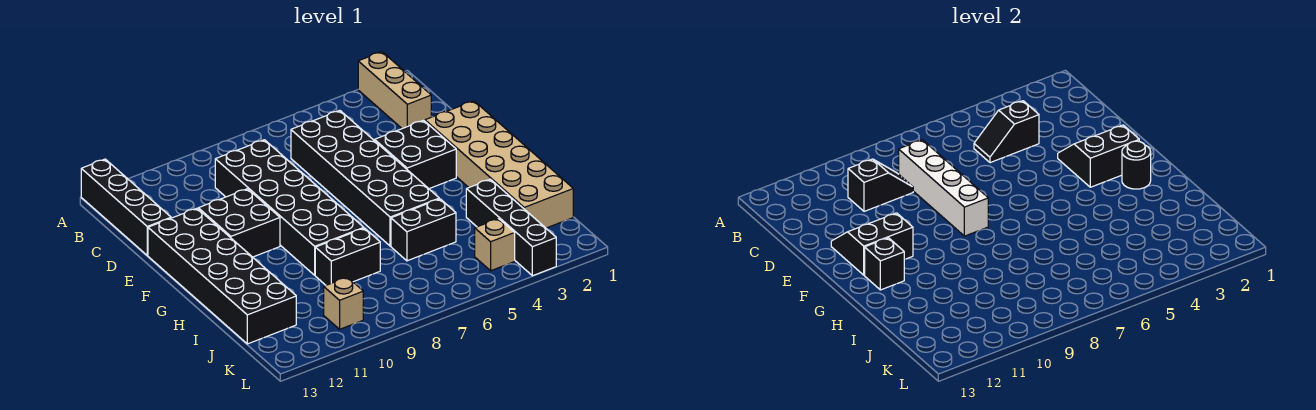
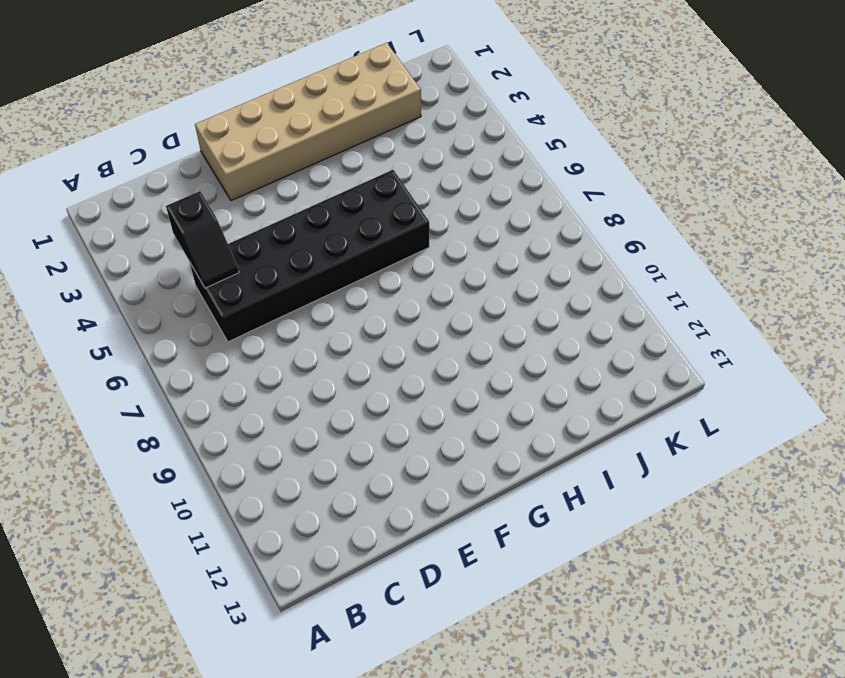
none -> tan brick A2:C2 level 1
none -> black brick A13:D13 level 1
none -> black brick C8:H9 level 1

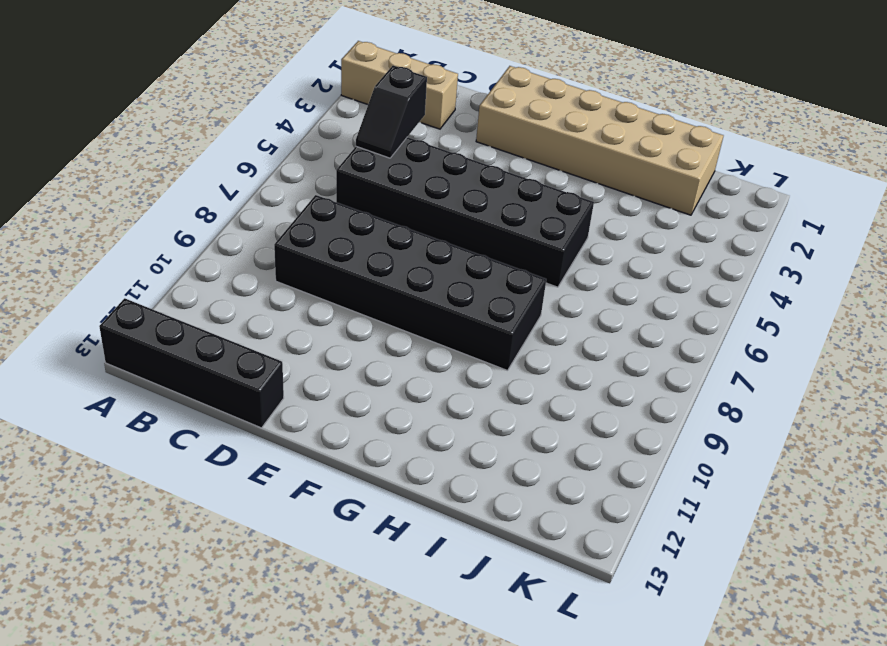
none -> black brick E3:F4 level 1
none -> black brick E10:F11 level 1
none -> black brick E12:J13 level 1

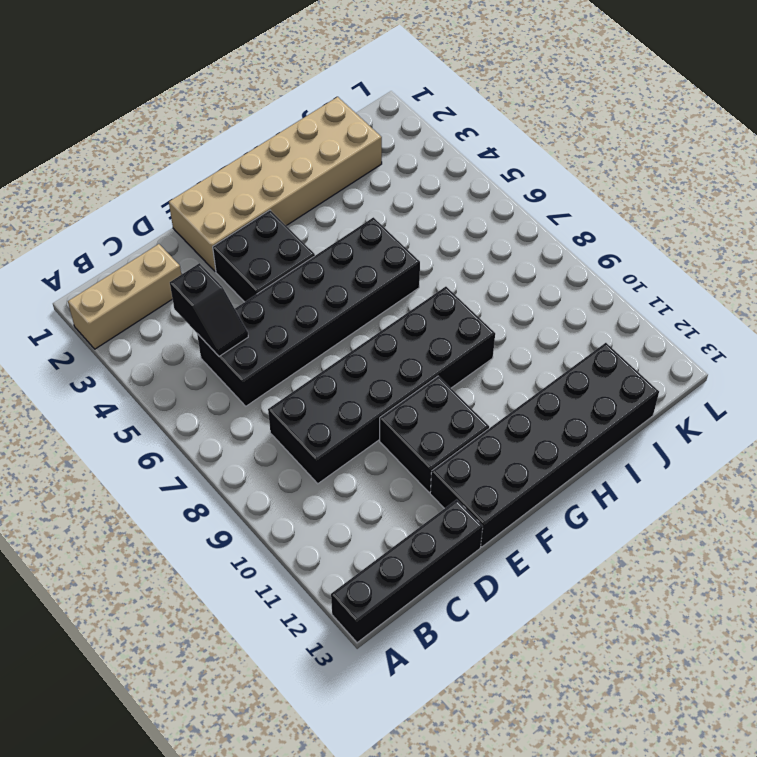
none -> black brick I3:L3 level 1
none -> black brick I5:I6 level 1
none -> black brick I8:I9 level 1

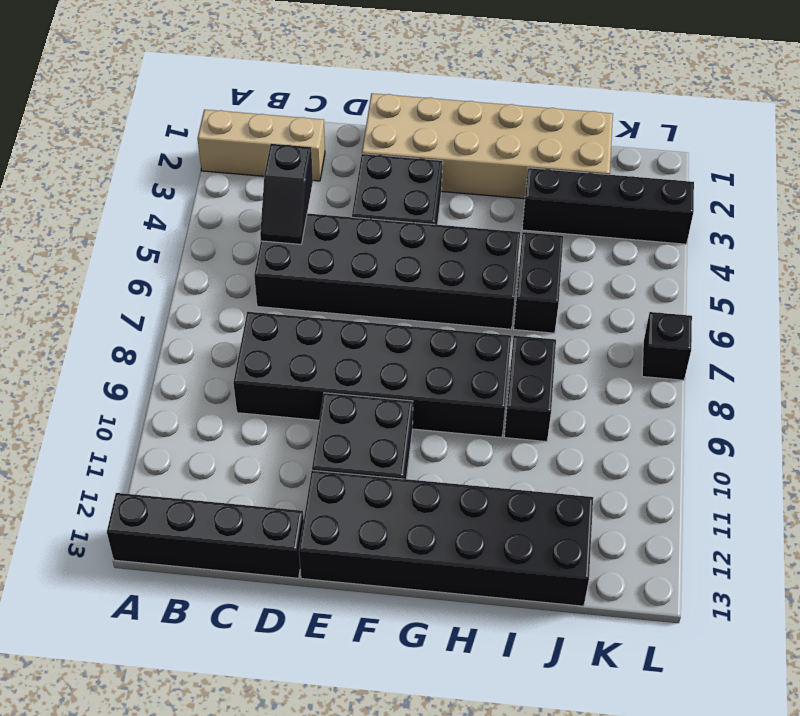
black brick L7 level 1 -> black brick G12 level 2
none -> tan brick K4 level 1
none -> tan brick K10 level 1
none -> white brick C8:F8 level 2

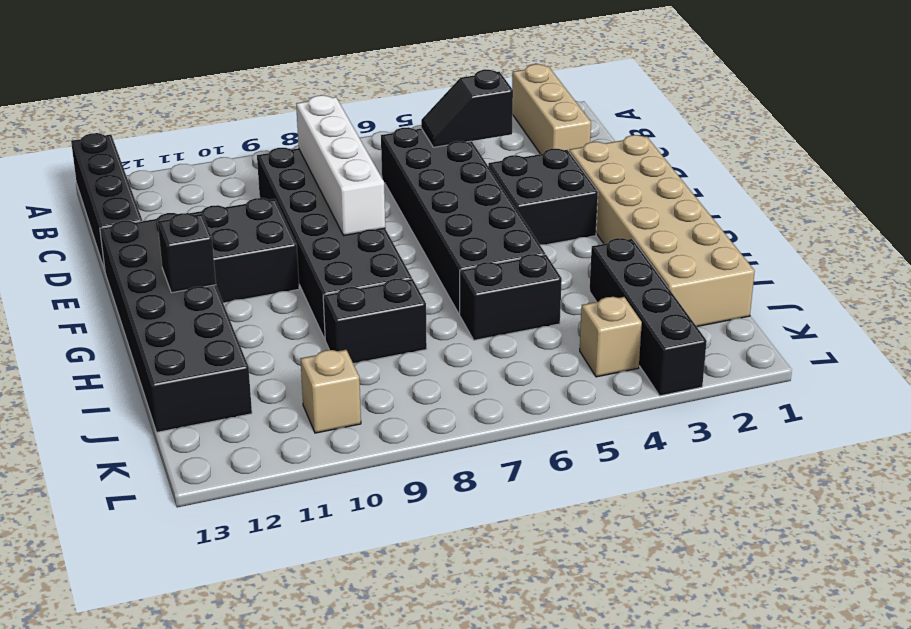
none -> black slope C9:C10 level 2 top 10
none -> black slope E2:F3 level 2 top F
none -> black slope E11:F12 level 2 top F

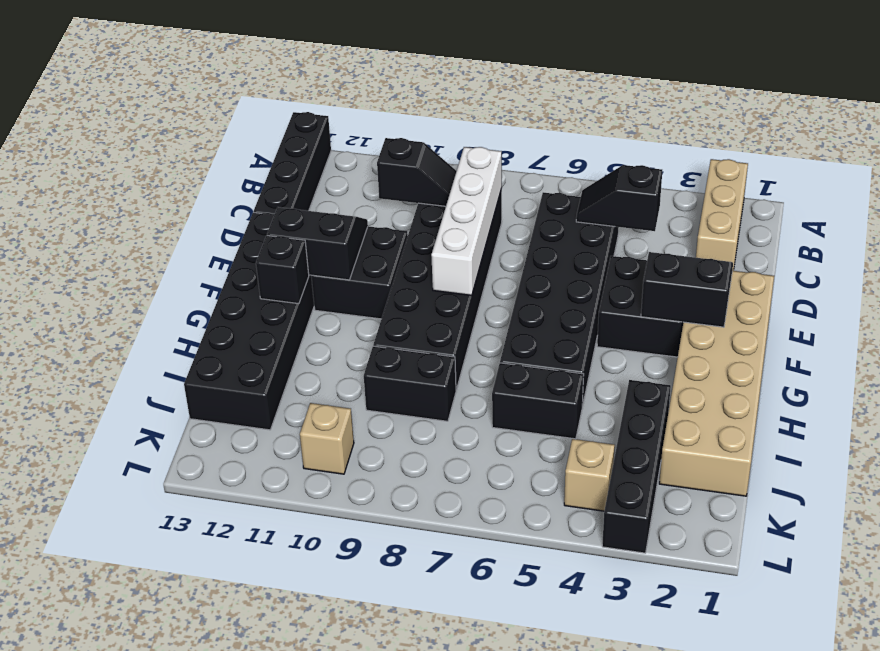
none -> black round brick G2 level 2

